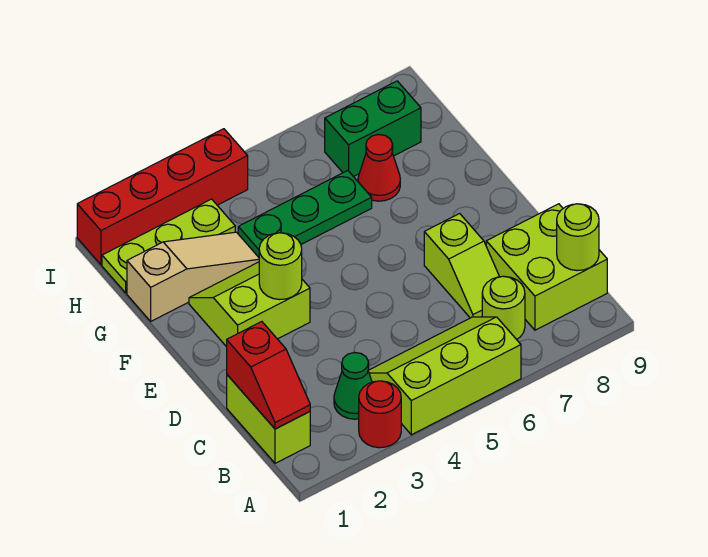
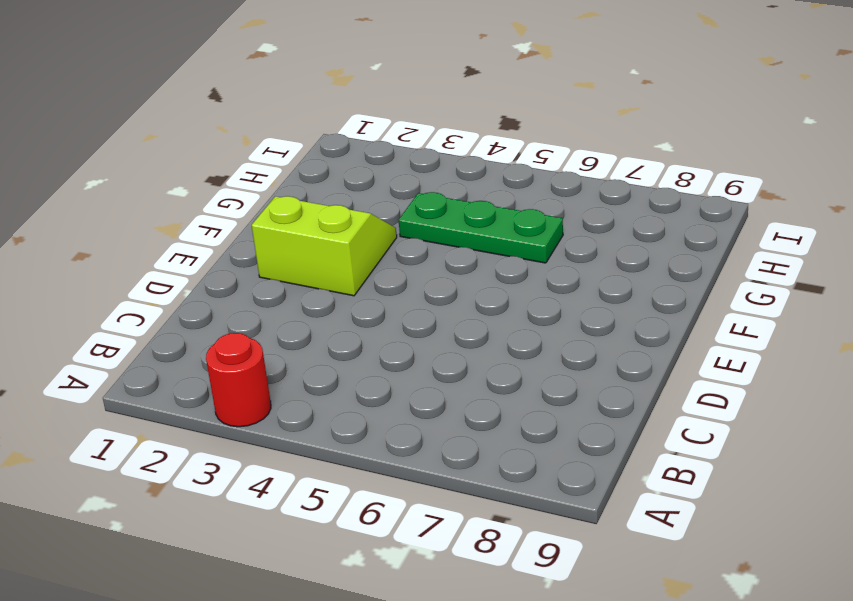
none -> lime slope A4:B6 level 1 top A
none -> lime brick B1:C1 level 1
none -> green cone B3 level 1

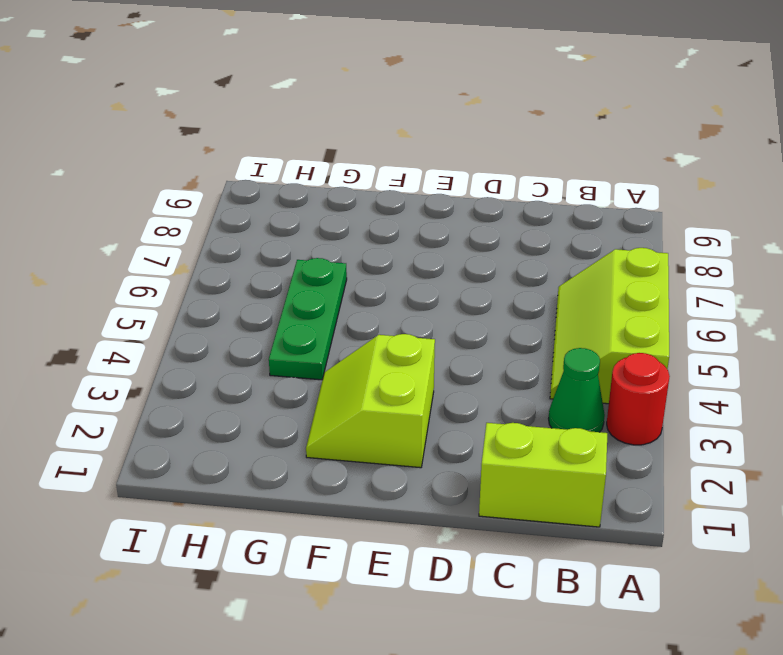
none -> lime round brick B7 level 1
none -> lime brick B8:C9 level 1
none -> lime slope C7:D7 level 1 top D

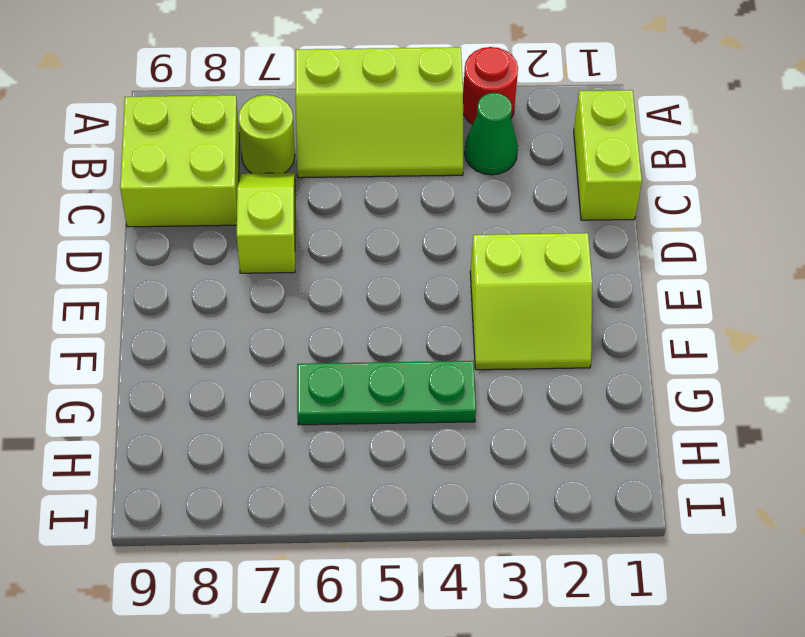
none -> tan slope G1:G3 level 1 top 1
none -> red cone G7 level 1
none -> lime plate H1:H3 level 1

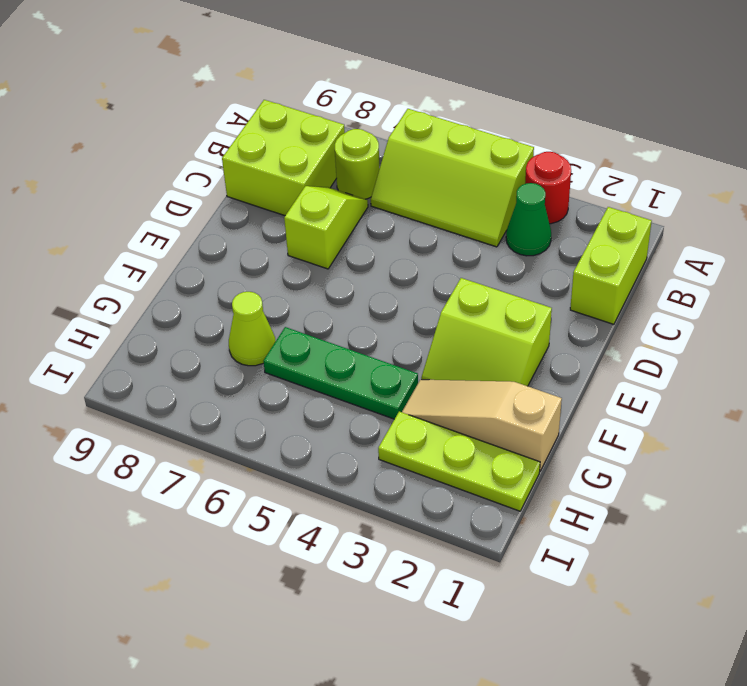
lime cone G7 level 1 -> red cone G7 level 1
none -> green brick H7:H8 level 1
none -> red brick I1:I4 level 1
none -> red slope B1:C1 level 2 top C

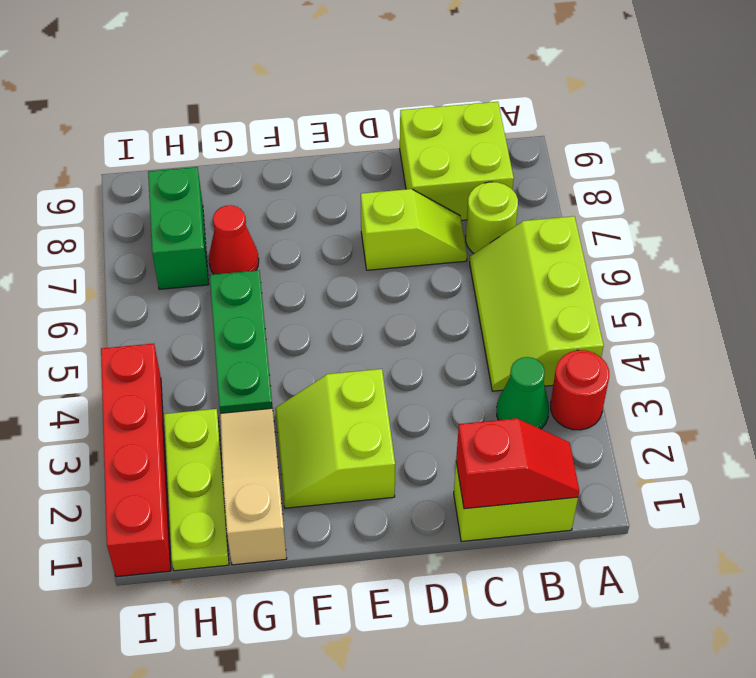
none -> lime round brick B9 level 2
none -> lime round brick E3 level 2

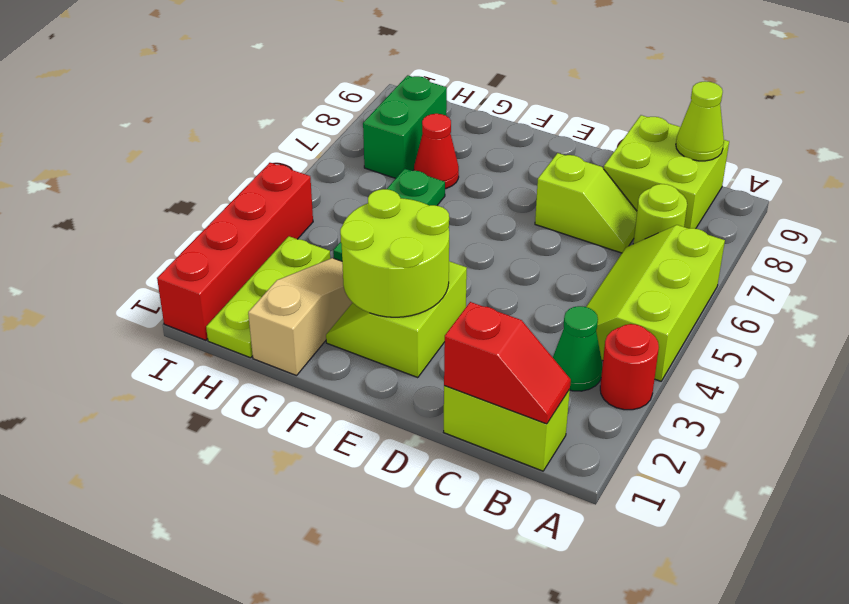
lime cone B9 level 2 -> lime round brick B9 level 2
lime round brick E2:F3 level 2 -> lime round brick E3 level 2

